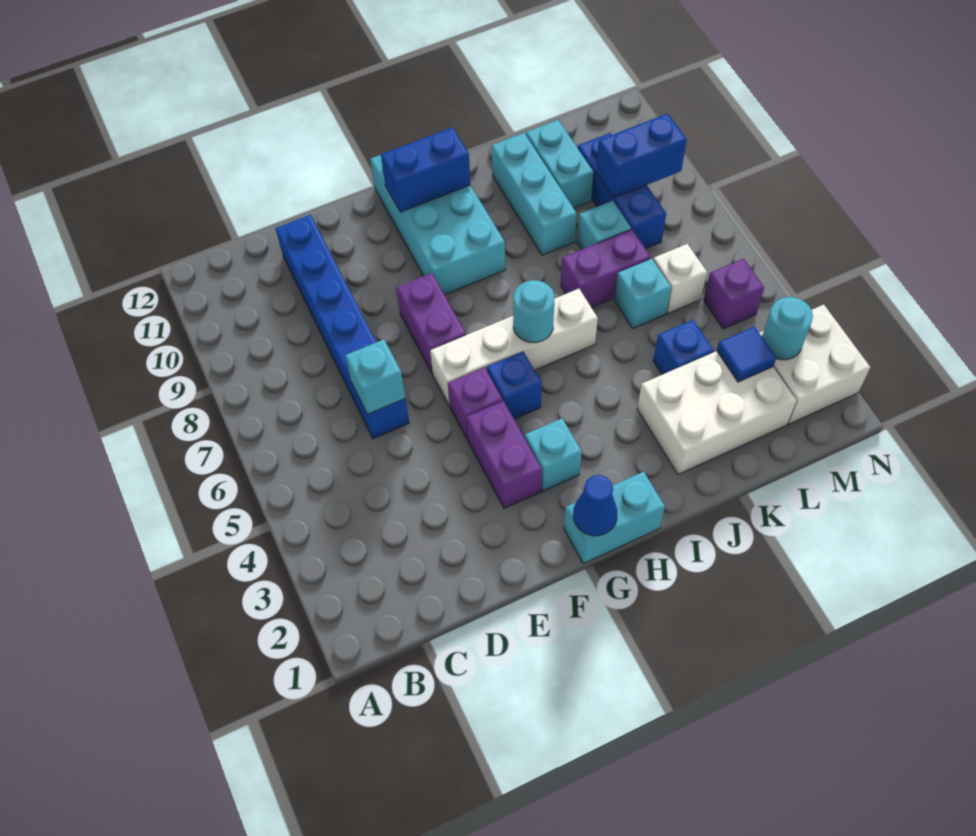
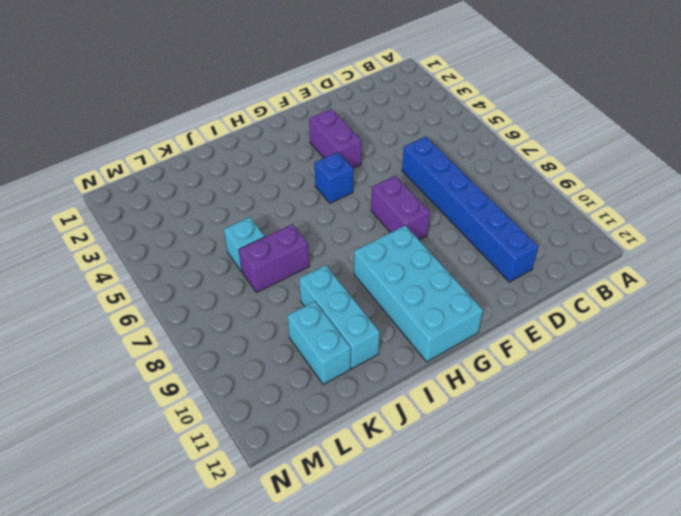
none -> purple brick F5 level 1
none -> white brick F6:I6 level 1
none -> cyan brick G1:H1 level 1

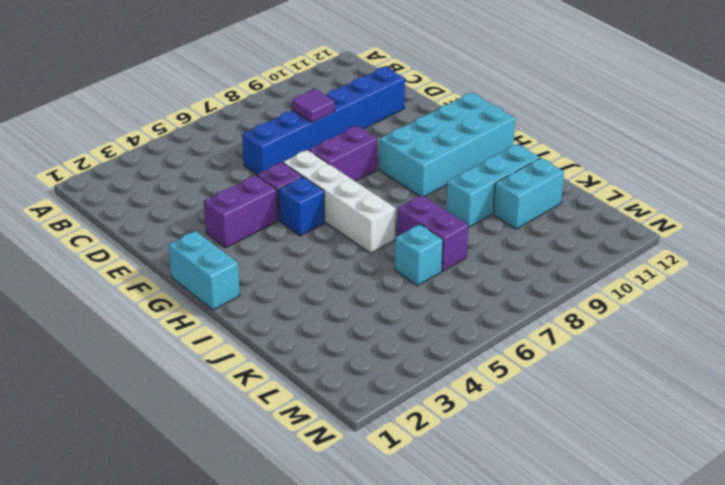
purple tile D8 level 2 -> none
none -> cyan brick G3 level 1
none -> white brick J2:L3 level 1
none -> blue brick K4 level 1

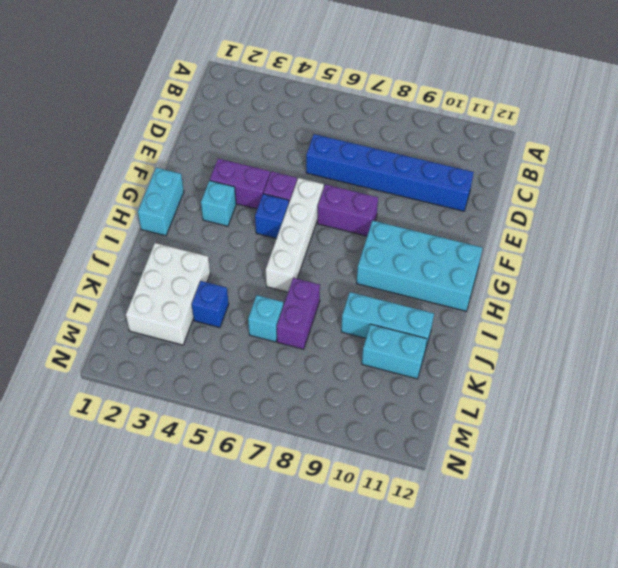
none -> cyan brick K8 level 1
none -> white brick L6 level 1
none -> blue brick L8:L10 level 1

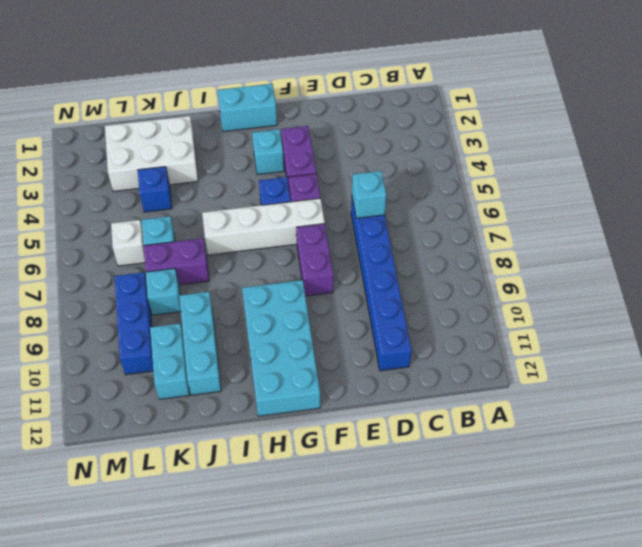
none -> white brick M2:N3 level 1
none -> purple brick M5 level 1
none -> blue cone G1 level 2

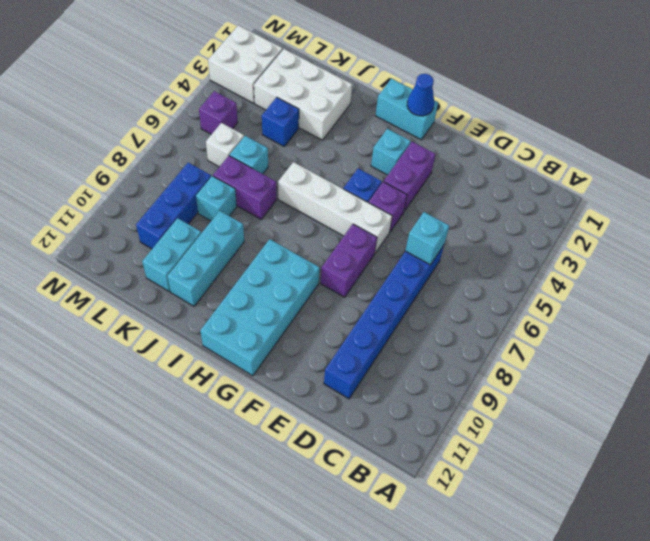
none -> blue brick G11:H11 level 2
none -> cyan round brick H6 level 2
none -> blue tile L3 level 2

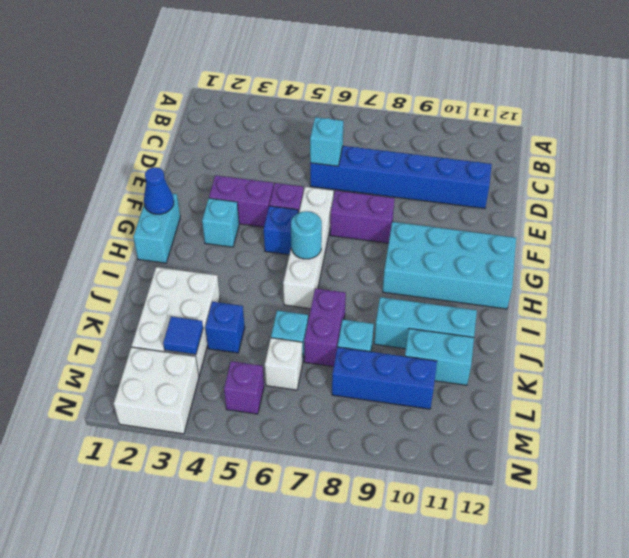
none -> blue brick G11:H11 level 2
none -> blue brick L9:M9 level 2
none -> cyan round brick M3 level 2

